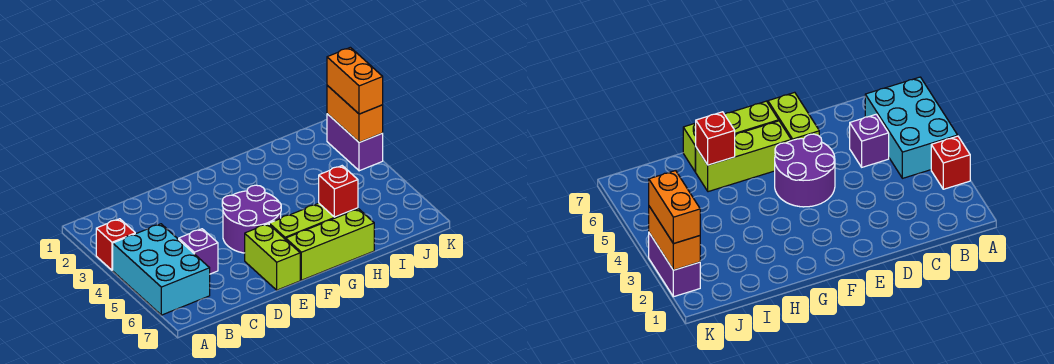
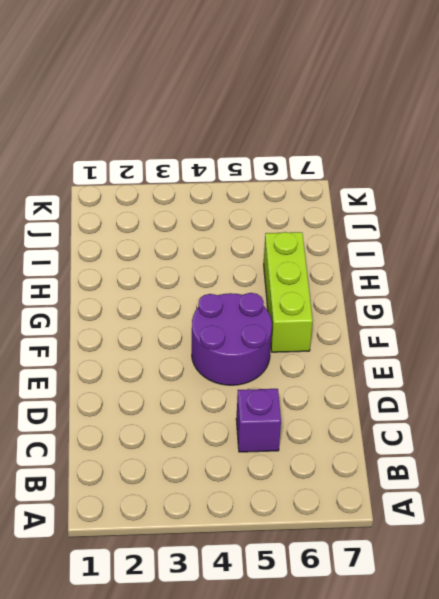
none -> red brick A3 level 1
none -> cyan brick A4:B6 level 1

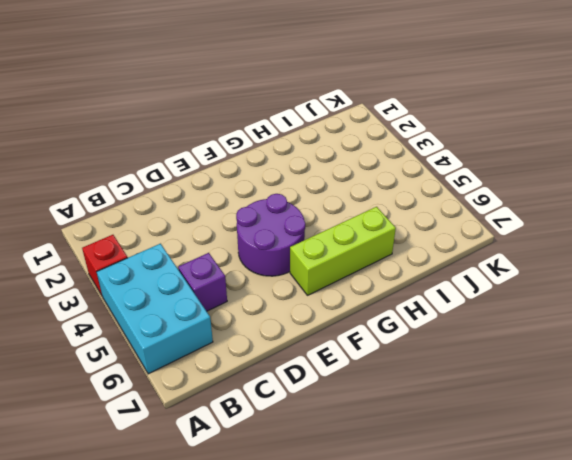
none -> lime brick E6:E7 level 1
none -> lime brick F7:H7 level 1

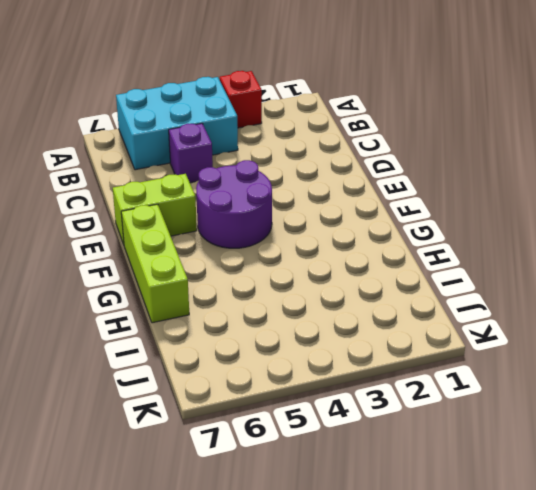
none -> lime brick F6:H6 level 1
none -> purple brick K2:K3 level 1

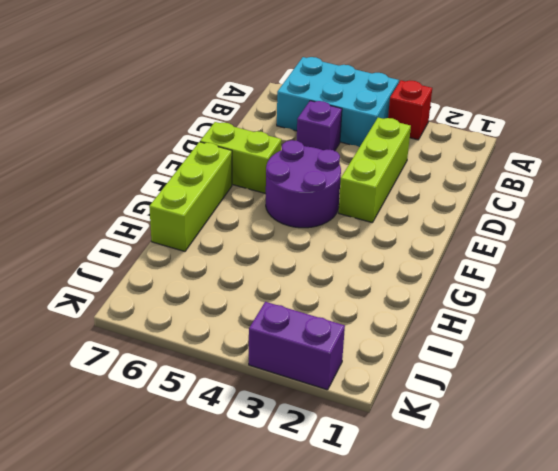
lime brick C3:E3 level 1 -> lime brick F6:H6 level 1
none -> red brick H6 level 2
none -> orange brick K2:K3 level 2

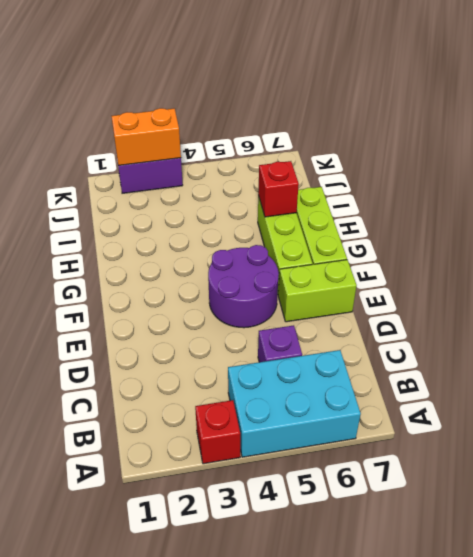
none -> orange brick K2:K3 level 3

